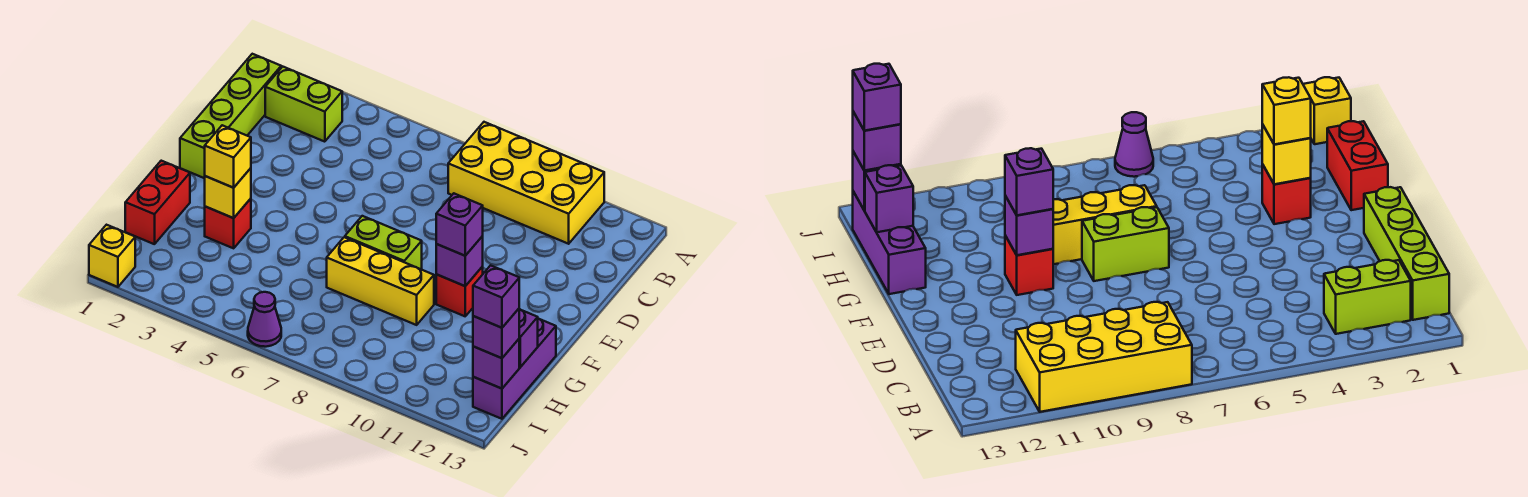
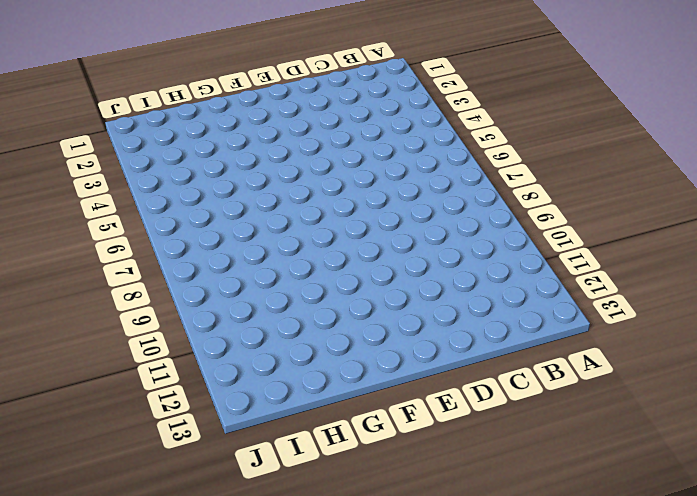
none -> yellow brick A8:B11 level 1
none -> lime brick B1:E1 level 1
none -> lime brick B2:B3 level 1

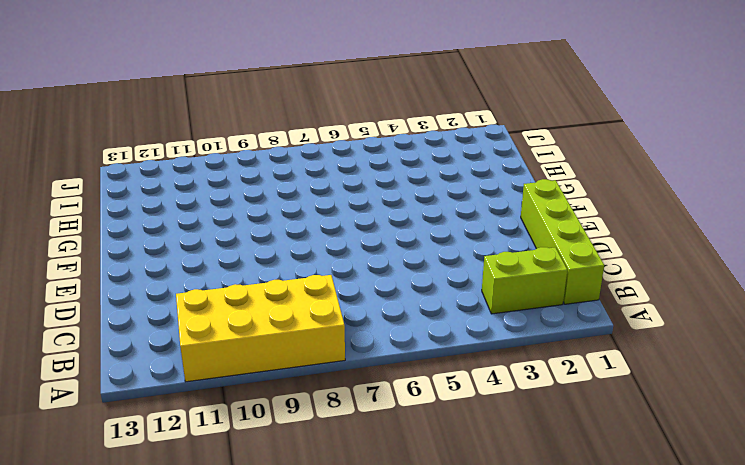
none -> lime brick F7:F8 level 1
none -> red brick F10 level 1
none -> red brick G1:H1 level 1

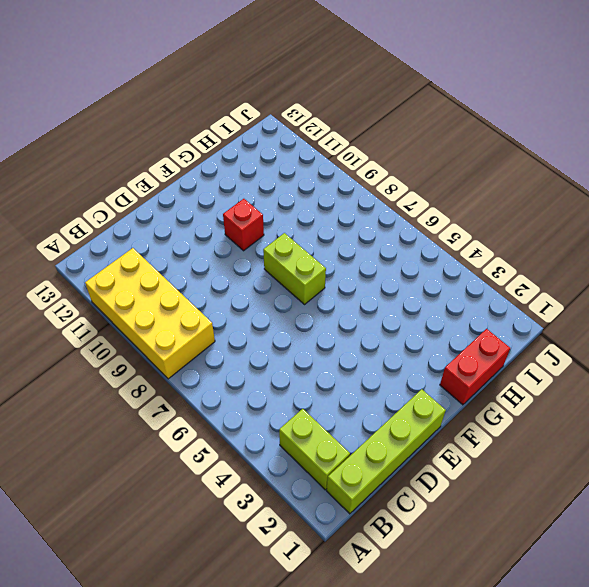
none -> red brick G3 level 1
none -> yellow brick G7:G9 level 1
none -> purple brick G13:I13 level 1

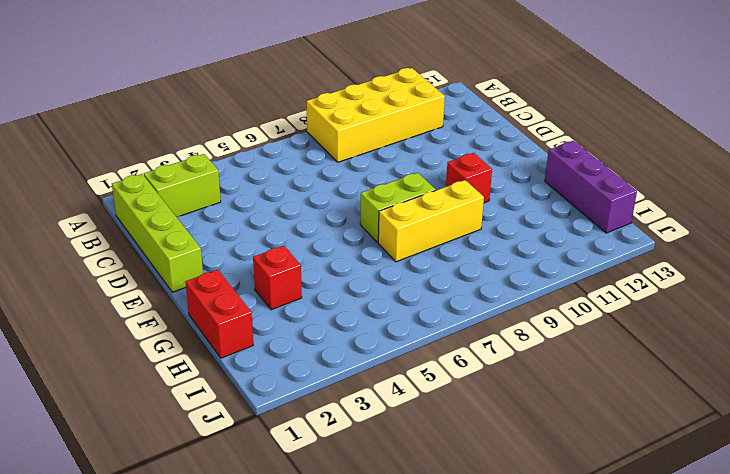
none -> yellow brick J1 level 1
none -> purple cone J6 level 1
none -> purple brick F10 level 2

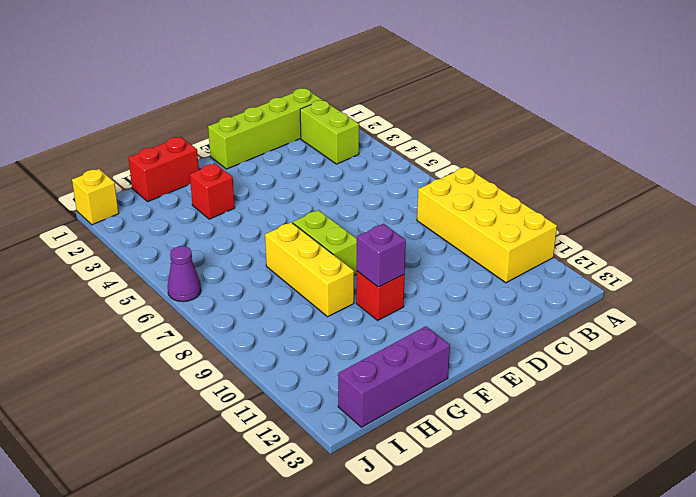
none -> yellow brick G3 level 2
none -> purple brick H13 level 2
none -> purple brick I13 level 2

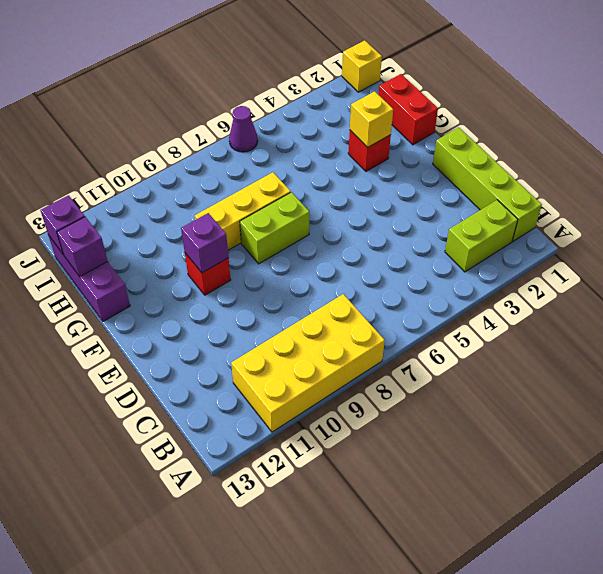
none -> purple brick F10 level 3
none -> yellow brick G3 level 3
none -> purple brick I13 level 3

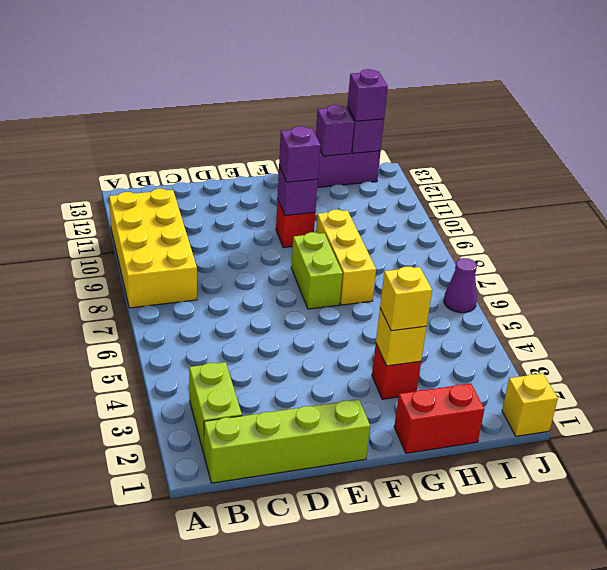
none -> purple brick I13 level 4

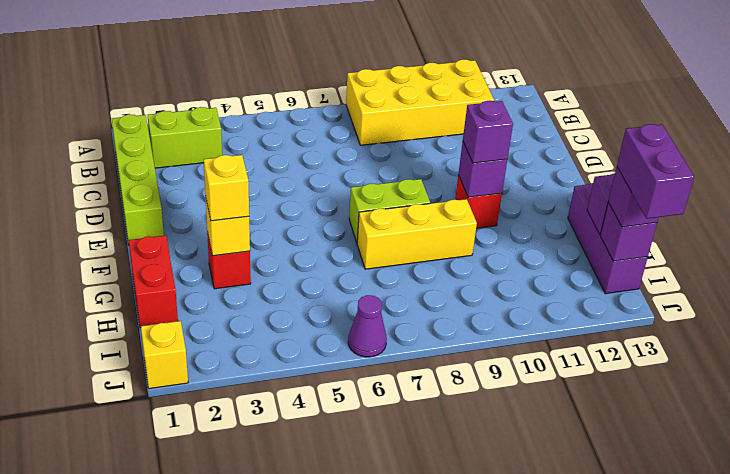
purple brick I13:J13 level 4 -> purple brick I13 level 4

